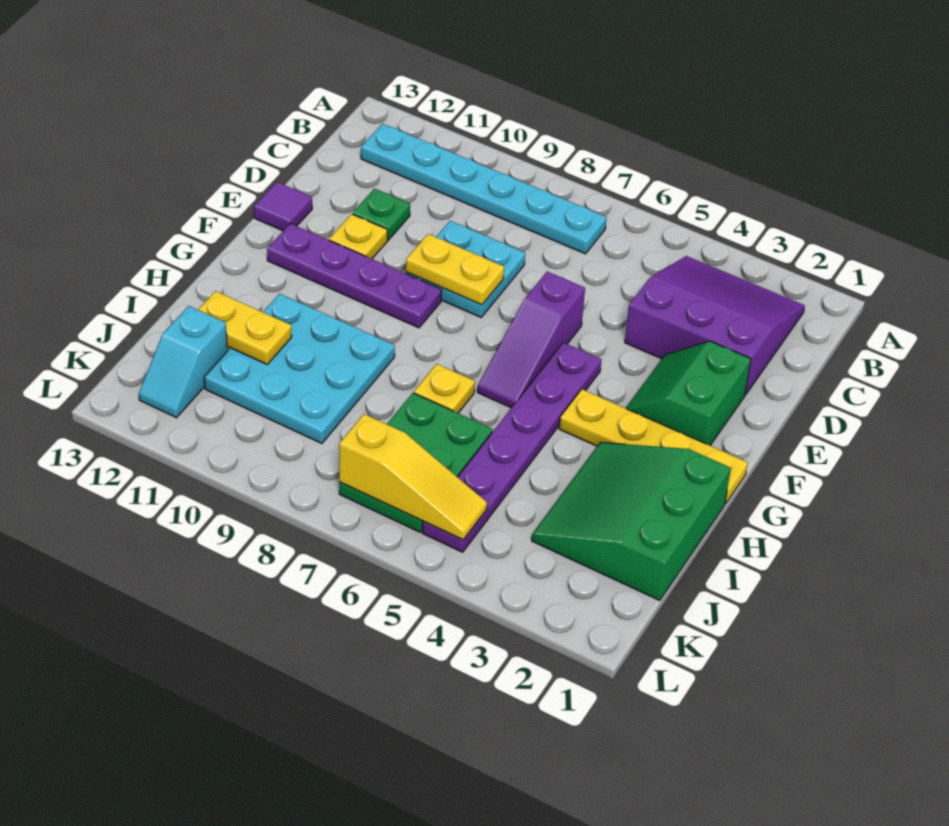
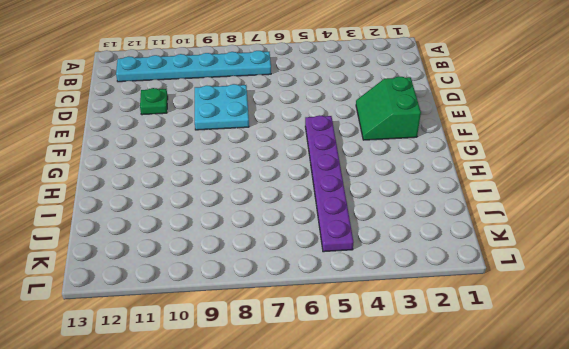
none -> purple slope B2:D4 level 1 top D
none -> purple slope E6:G6 level 1 top E
none -> yellow plate E11 level 1

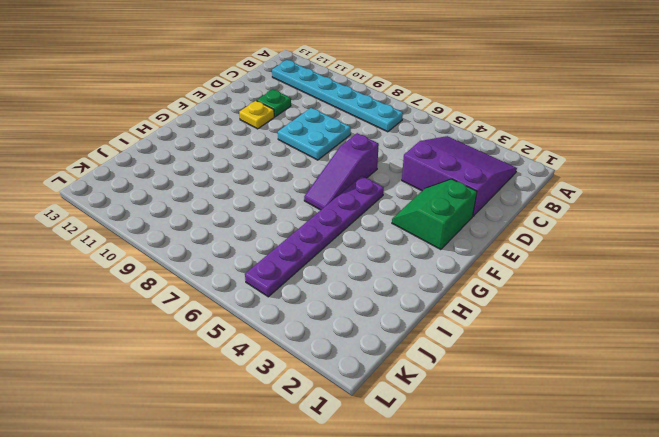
none -> purple tile E13 level 1
none -> purple plate F9:F12 level 1
none -> yellow plate G1:G4 level 1

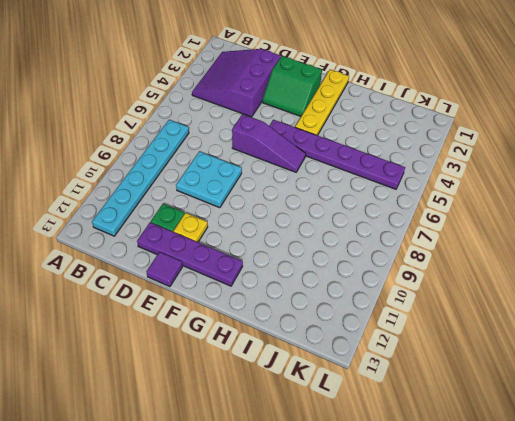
purple plate D12:G12 level 1 -> purple plate F9:F12 level 1
none -> green slope H1:J3 level 1 top 1
none -> yellow plate H7 level 1
none -> cyan plate H9:J11 level 1

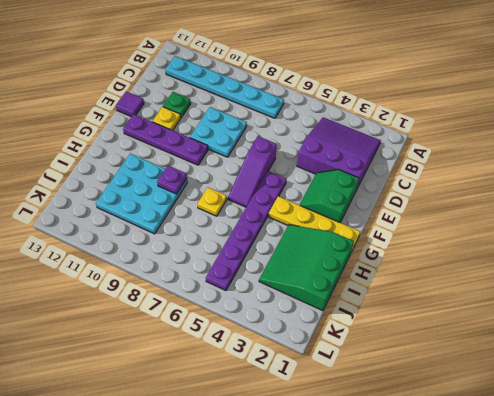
purple plate H9 level 2 -> none
none -> green plate I6:K7 level 1
none -> cyan slope J12:K12 level 1 top J
none -> yellow plate E8:E9 level 2

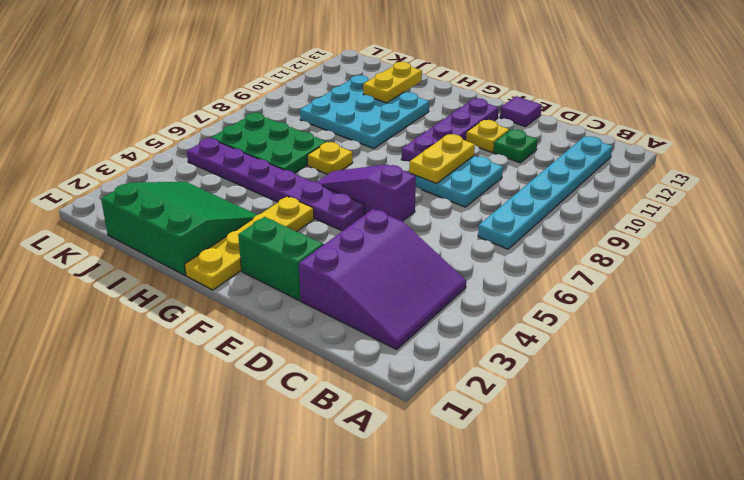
none -> cyan slope J12:K12 level 1 top J
none -> yellow slope K5:K7 level 2 top 7

